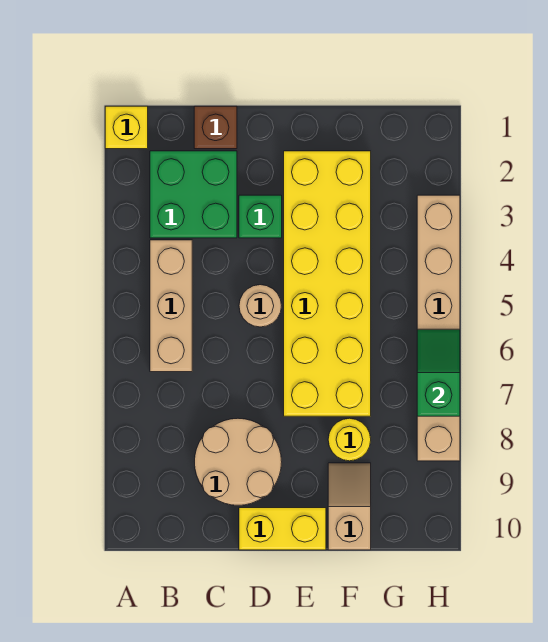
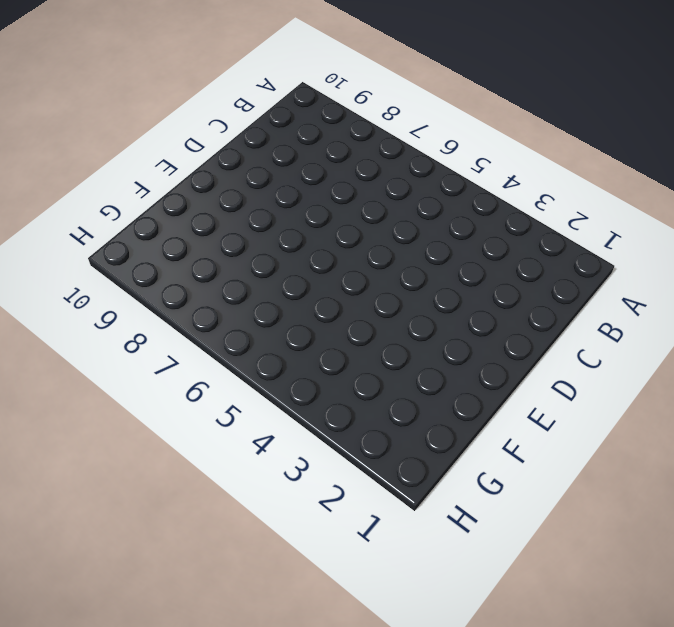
none -> yellow brick A1 level 1
none -> green brick B2:C3 level 1
none -> tan brick B4:B6 level 1

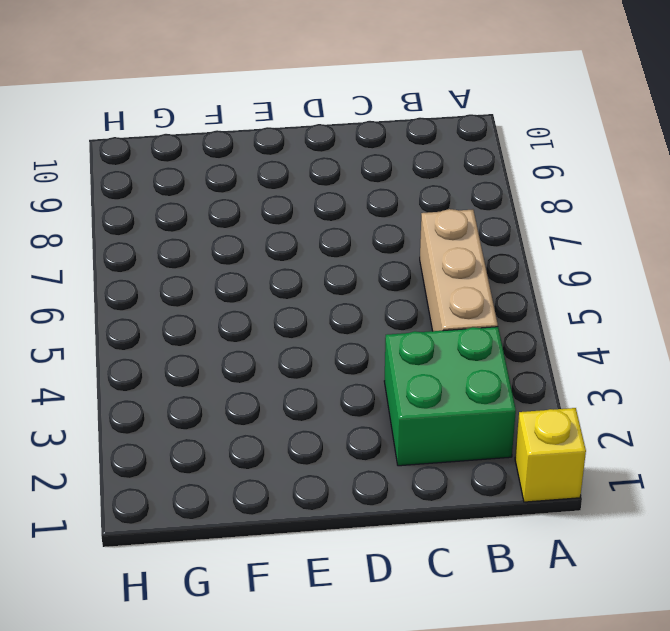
none -> brown brick C1 level 1
none -> tan round brick C8:D9 level 1
none -> green brick D3 level 1

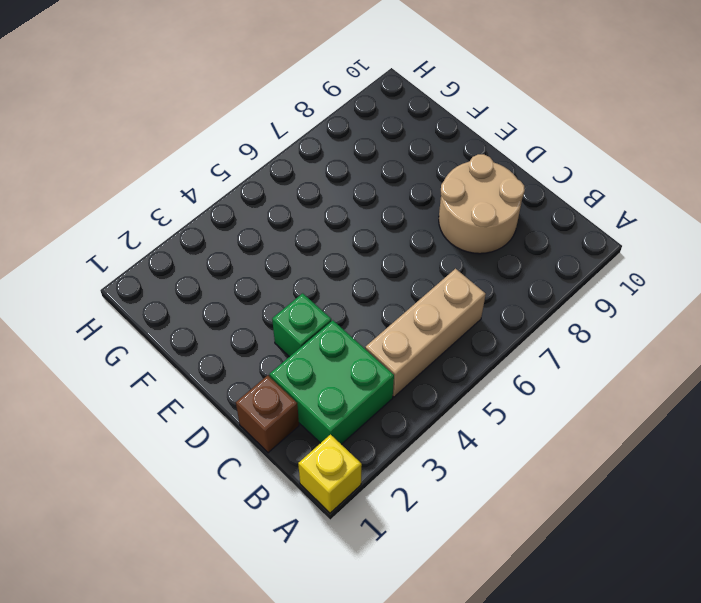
none -> tan round brick D5 level 1
none -> yellow brick D10:E10 level 1
none -> yellow brick E2:F7 level 1

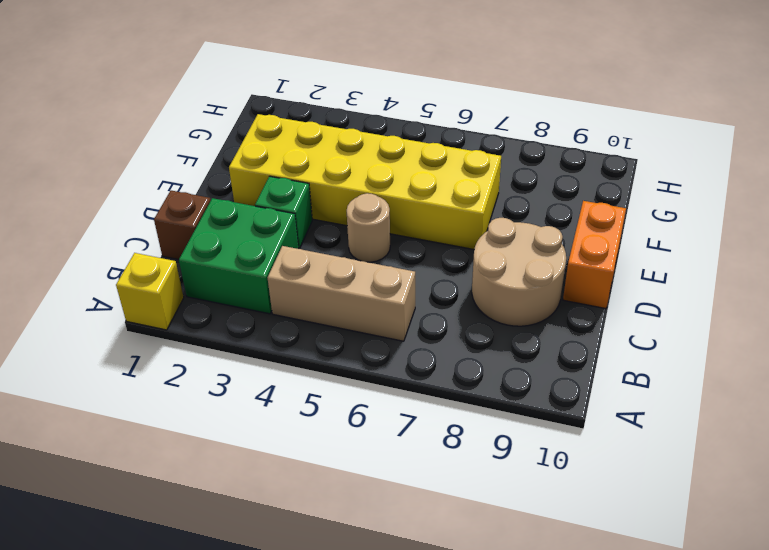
orange brick D10:E10 level 1 -> yellow brick D10:E10 level 1
none -> yellow round brick F8 level 1
none -> tan slope F9:F10 level 1 top 10
none -> tan brick H3:H8 level 1

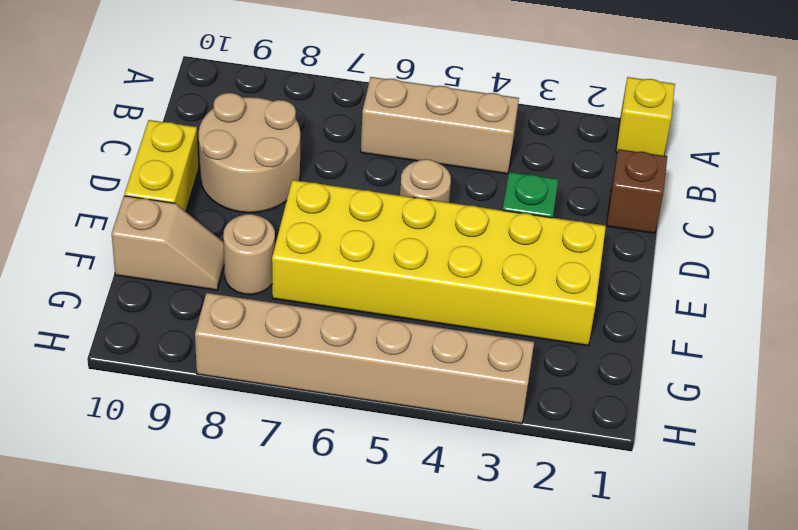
tan round brick F8 level 1 -> yellow round brick F8 level 1
none -> green brick B2:C3 level 1
none -> green slope H6:H7 level 2 top 7

